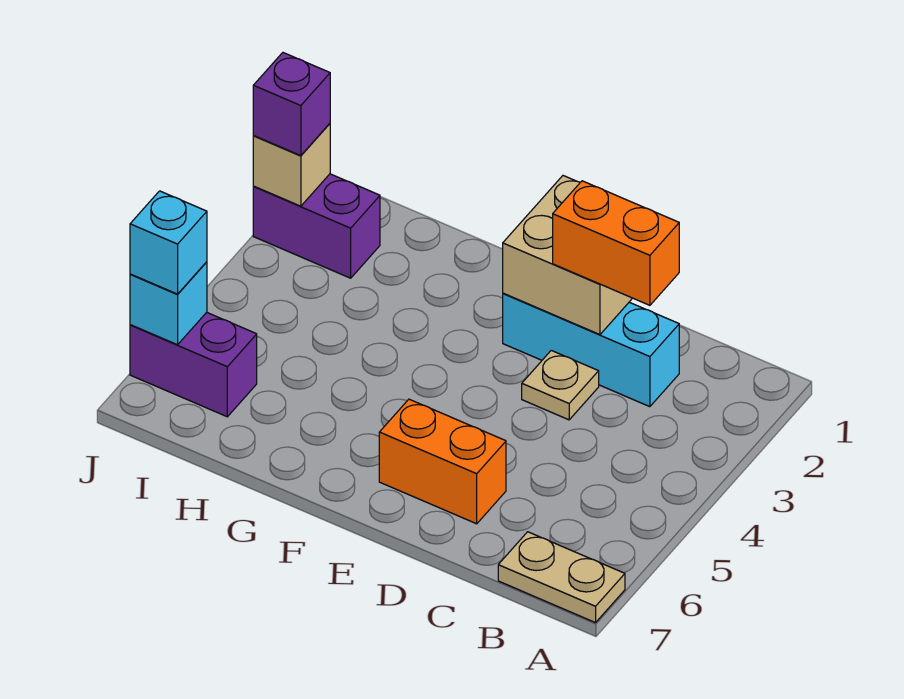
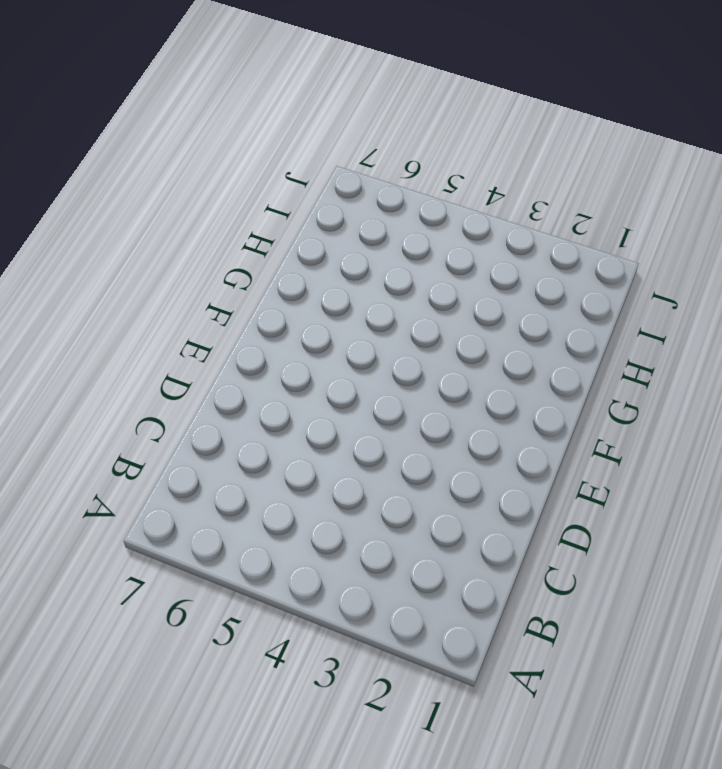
none -> tan plate A7:B7 level 1
none -> cyan brick C2:E2 level 1
none -> tan plate D3 level 1

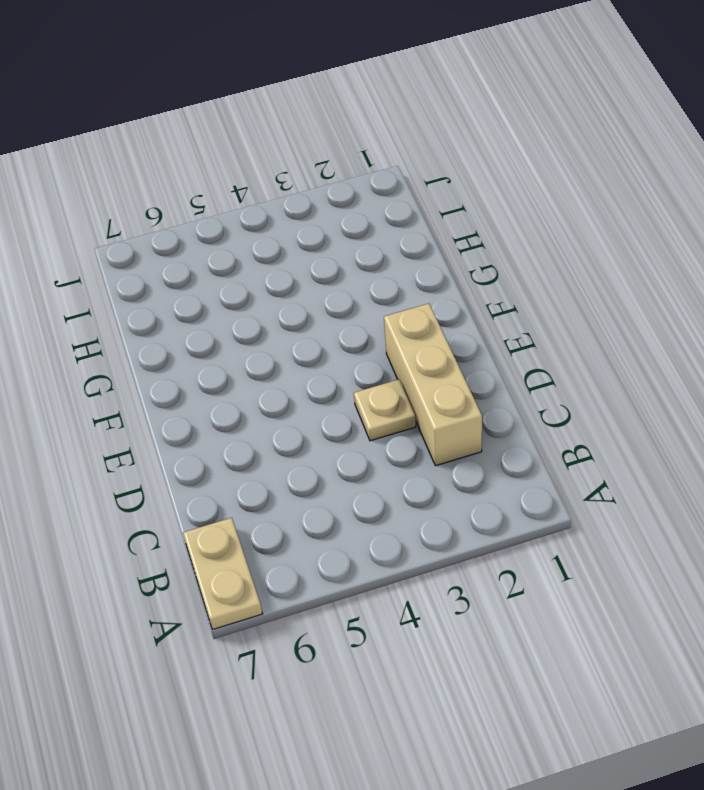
tan brick C2:E2 level 1 -> cyan brick C2:E2 level 1
none -> orange brick D6:E6 level 1
none -> purple brick I2:J2 level 1
none -> purple brick I6:J6 level 1

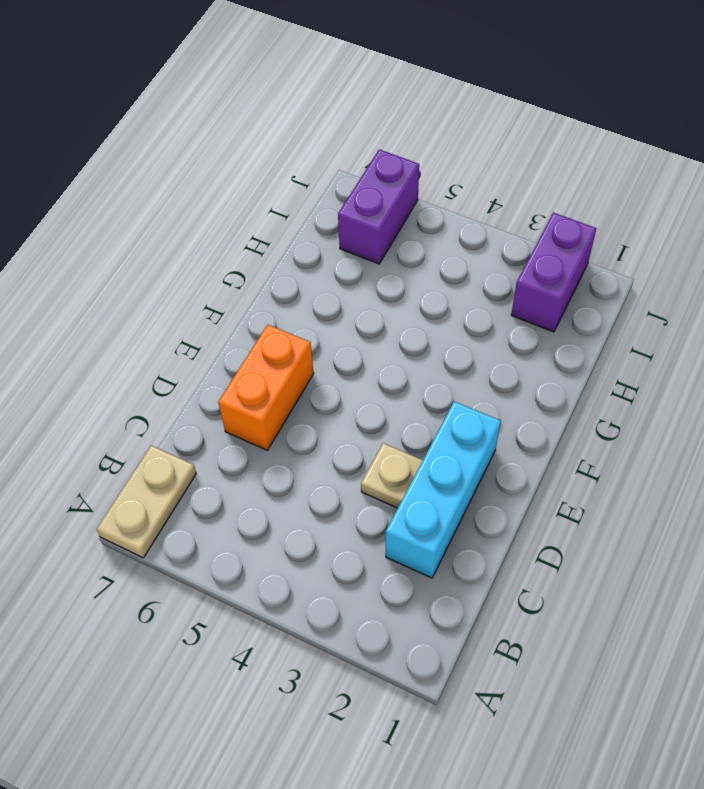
none -> tan brick D1:E2 level 2
none -> tan brick J2 level 2
none -> cyan brick J6 level 2

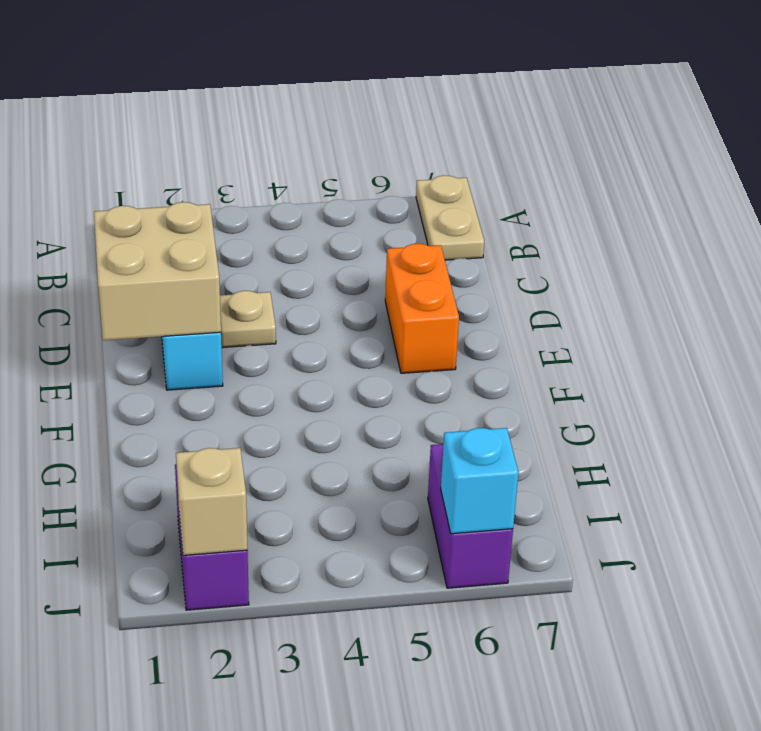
none -> orange brick C2:D2 level 3
none -> purple brick J2 level 3
none -> cyan brick J6 level 3

